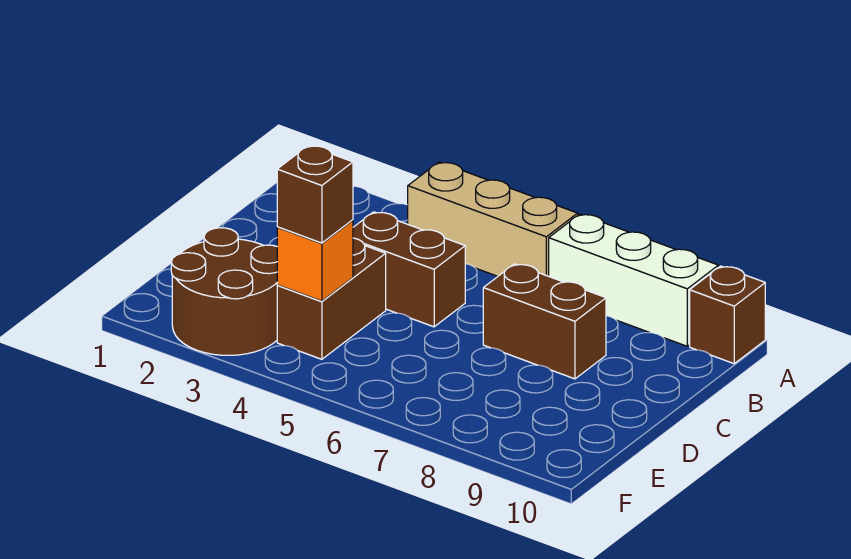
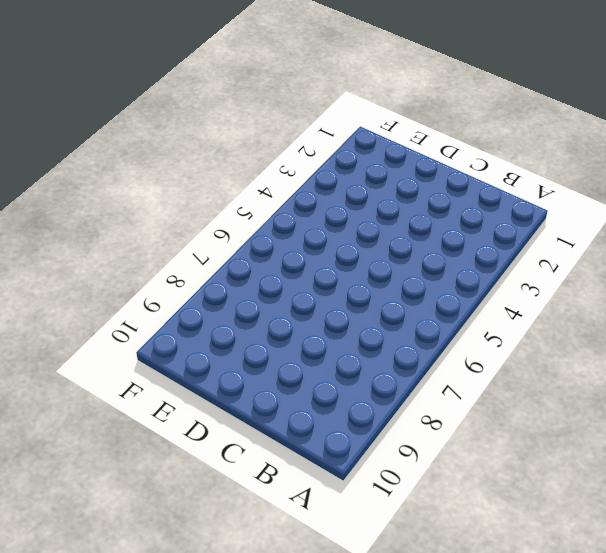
none -> tan brick A4:A6 level 1
none -> white brick A7:A9 level 1

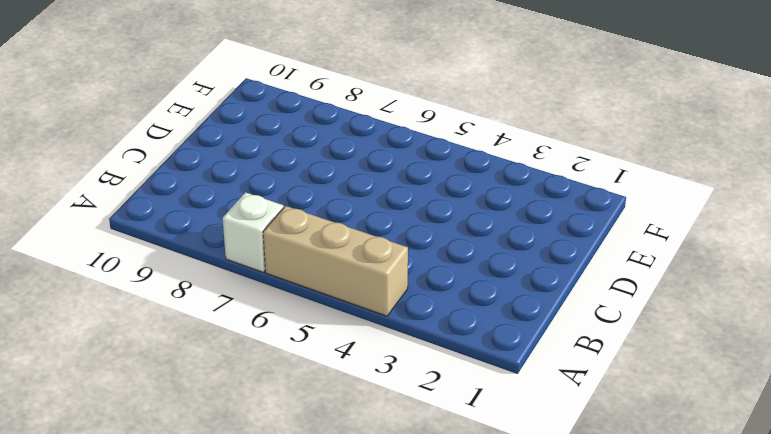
white brick A7 level 1 -> white brick A7:A9 level 1
none -> brown brick A10 level 1
none -> brown brick C4:C5 level 1

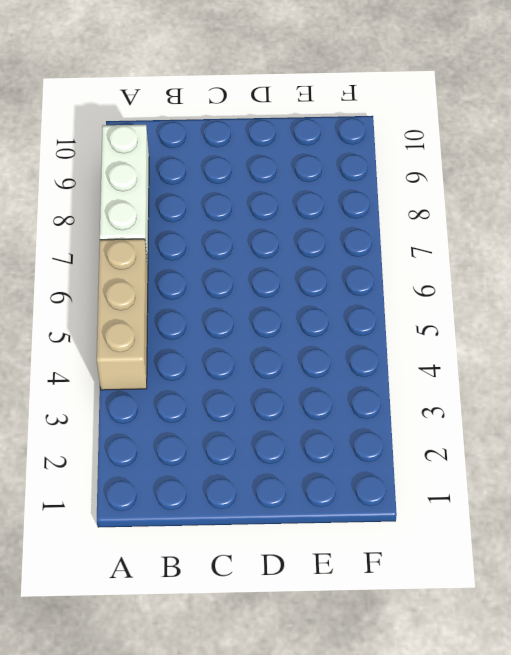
none -> brown brick A10 level 1
none -> brown brick C4:C5 level 1

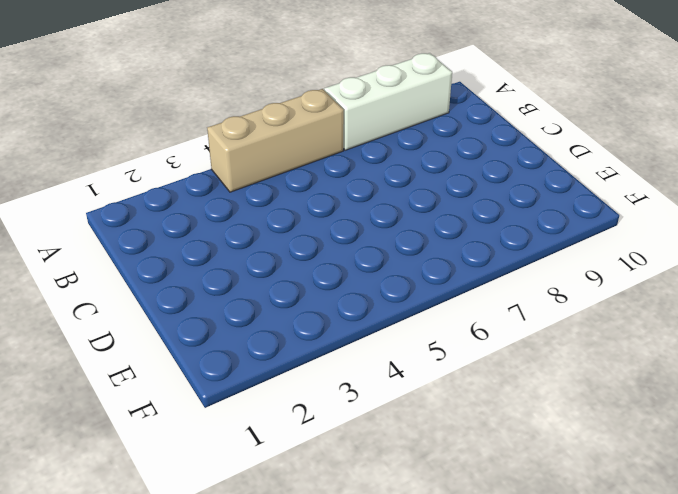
none -> brown brick A10 level 1
none -> brown brick C4:C5 level 1

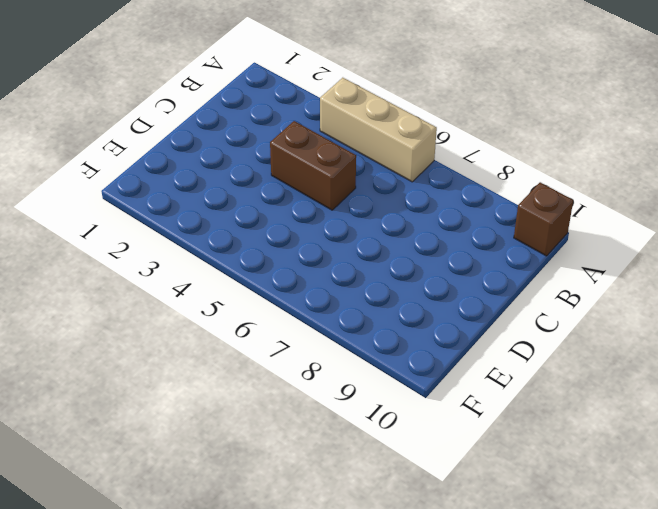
none -> white brick A7:A9 level 1
none -> brown brick C7:C8 level 1

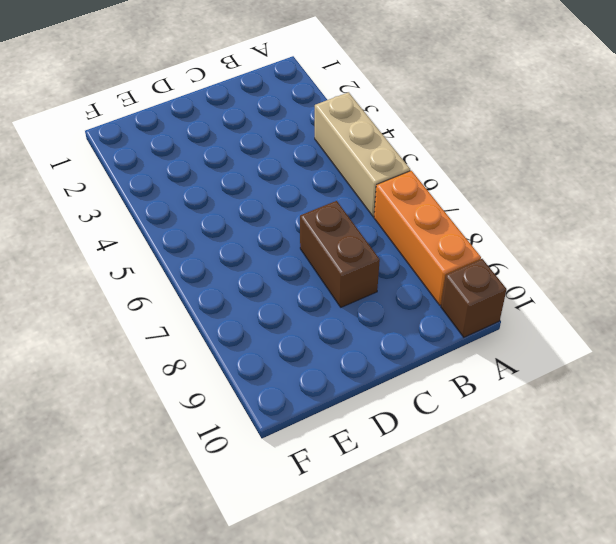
orange brick A7:A9 level 1 -> white brick A7:A9 level 1
none -> brown brick C4:C5 level 1
none -> brown brick D4:E4 level 1

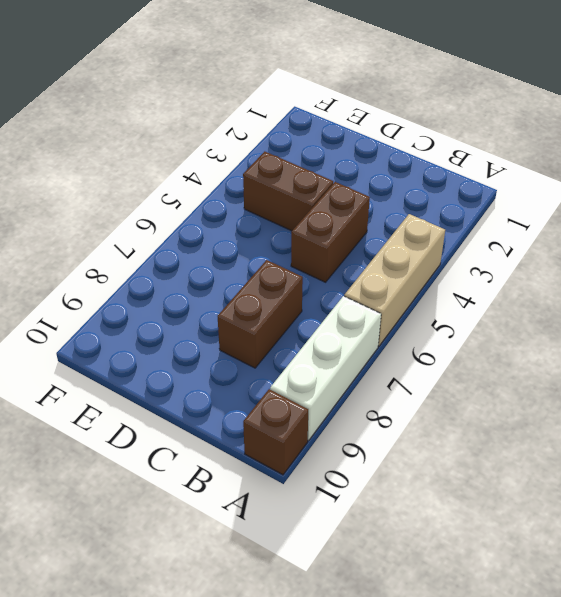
none -> brown round brick E2:F3 level 1
none -> orange brick E4 level 2

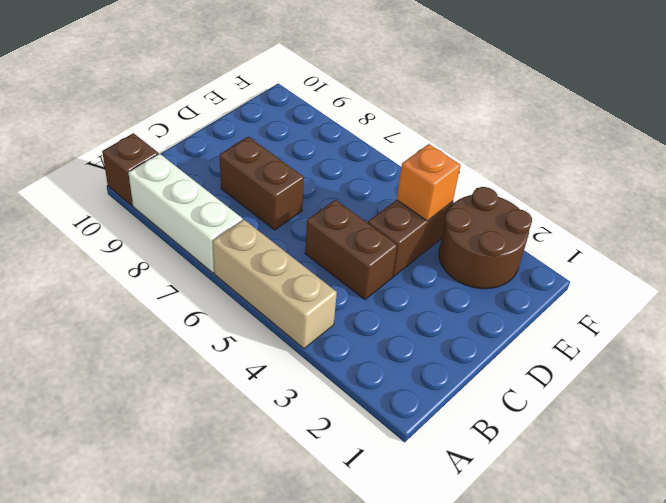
none -> brown brick E4 level 3

